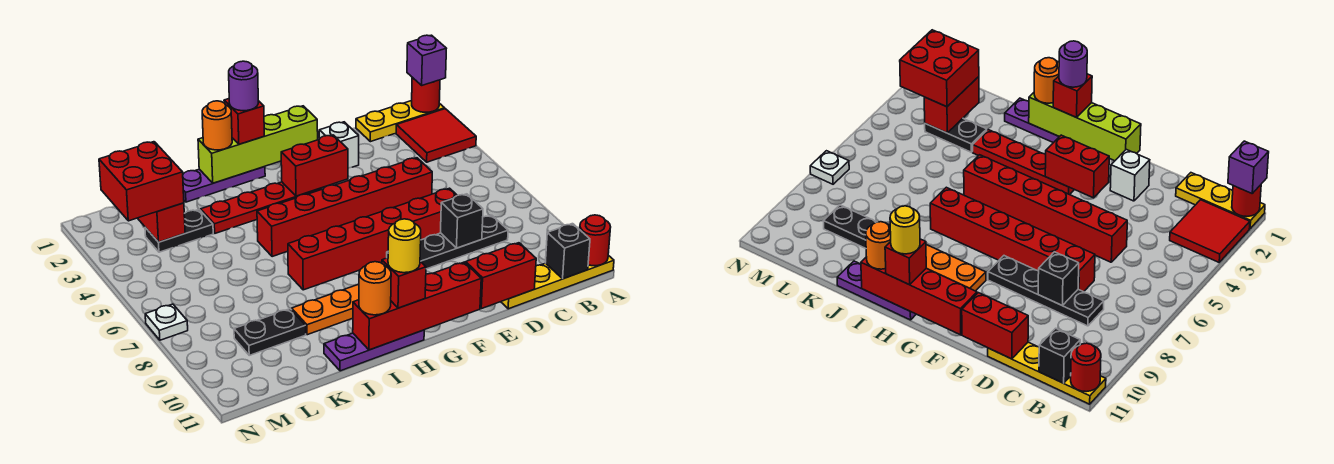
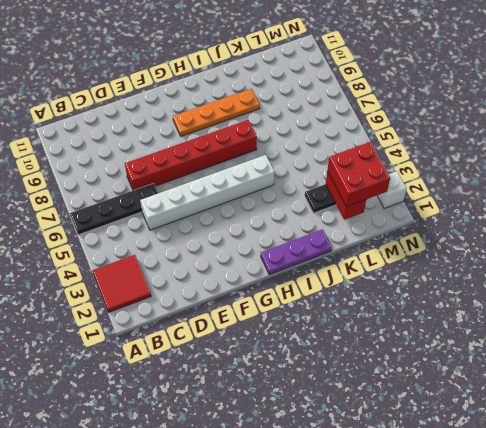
black plate A6:D6 level 1 -> black plate C8:F8 level 1
white brick D5:I5 level 1 -> red brick D5:I5 level 1
white brick N2 level 1 -> white brick E2 level 1
none -> yellow plate A1:C1 level 1
none -> yellow plate A11:D11 level 1
none -> red plate G3:J3 level 1
none -> purple plate H11:J11 level 1

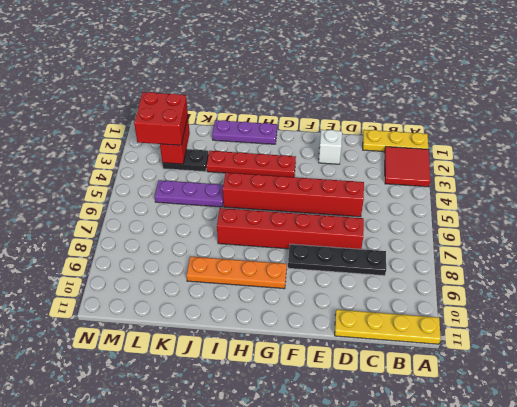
purple plate J5:L5 level 1 -> purple plate H11:J11 level 1
none -> black plate K9:L9 level 1
none -> white plate N7 level 1
none -> red round brick A1 level 2
none -> red round brick A11 level 2

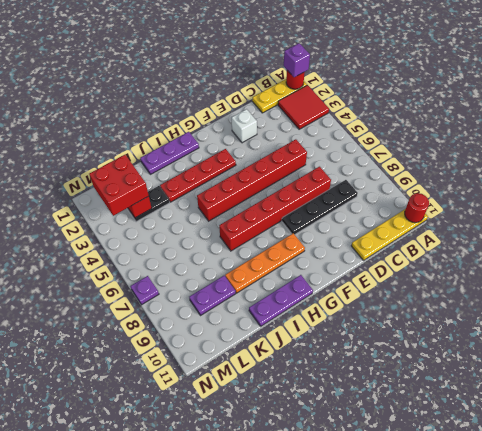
purple plate K9:L9 level 1 -> black plate K9:L9 level 1
purple plate N7 level 1 -> white plate N7 level 1
none -> black brick B11 level 2
none -> black brick D8 level 2
none -> red brick D11:E11 level 2
none -> lime brick F1:I1 level 2

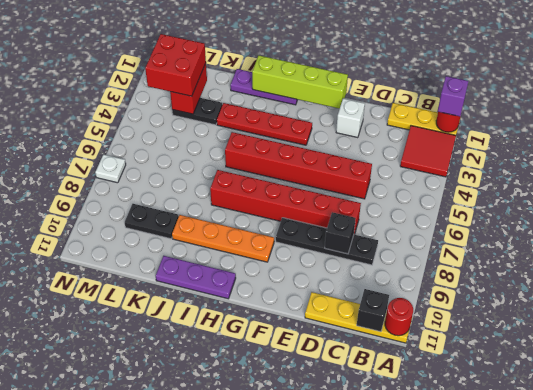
none -> red brick D11:E11 level 2
none -> red brick F3:G3 level 2
none -> red brick F11:I11 level 2
none -> red brick H1 level 3

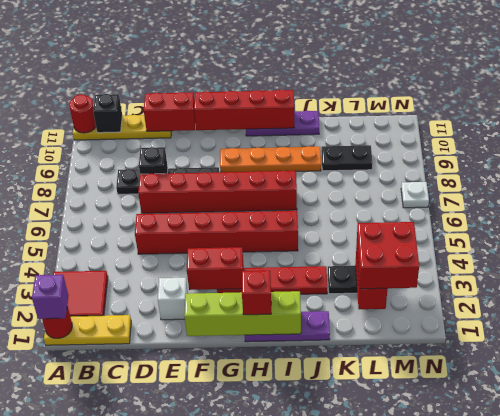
none -> red brick H11 level 3
none -> orange round brick I1 level 3
none -> orange round brick I11 level 3
none -> purple round brick H1 level 4

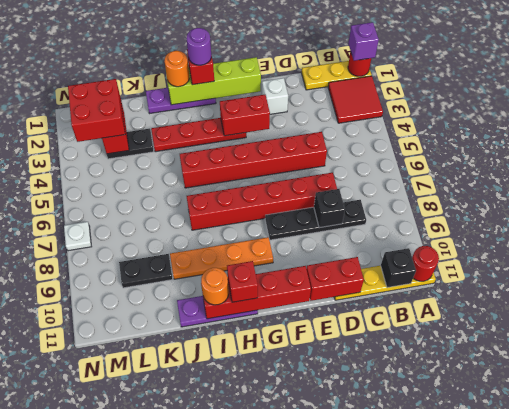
none -> yellow round brick H11 level 4

